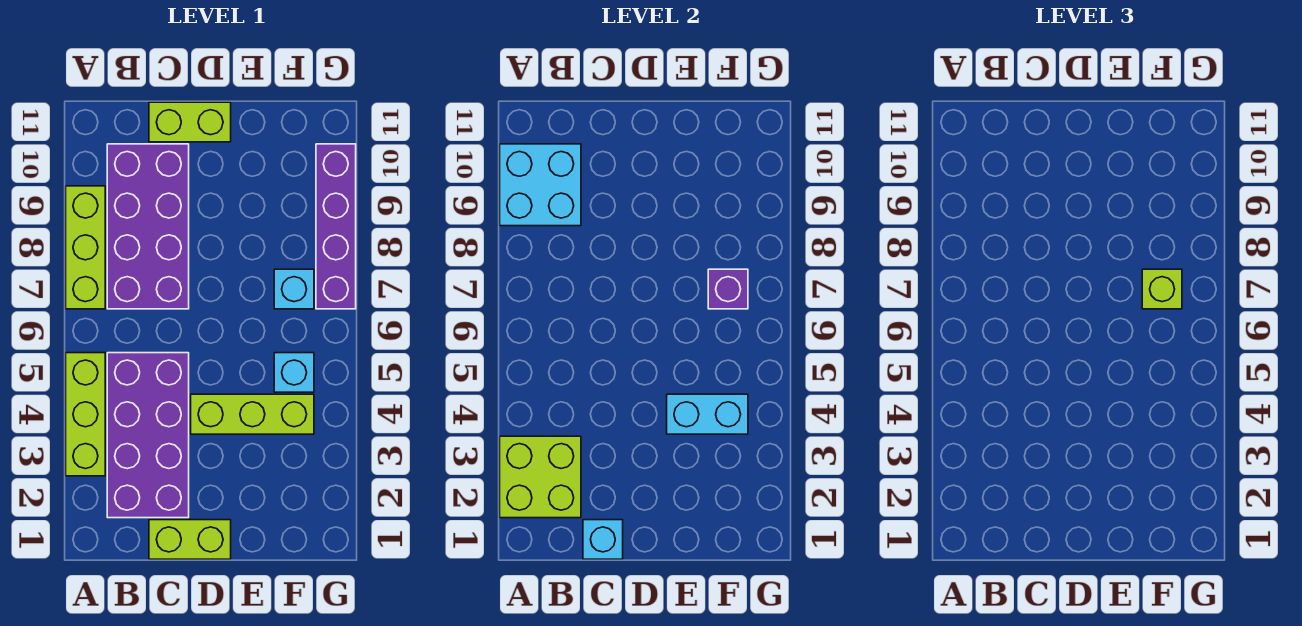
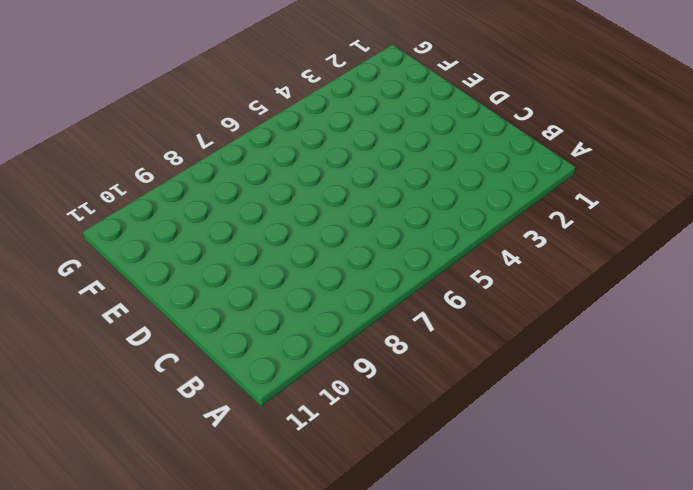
none -> lime brick A3:A5 level 1
none -> lime brick A7:A9 level 1
none -> purple brick B2:C5 level 1

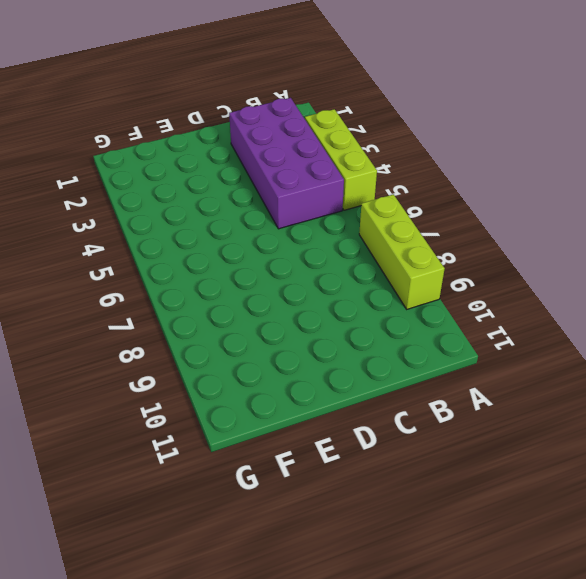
none -> purple brick B7:C10 level 1
none -> lime brick C1:D1 level 1
none -> lime brick C11:D11 level 1

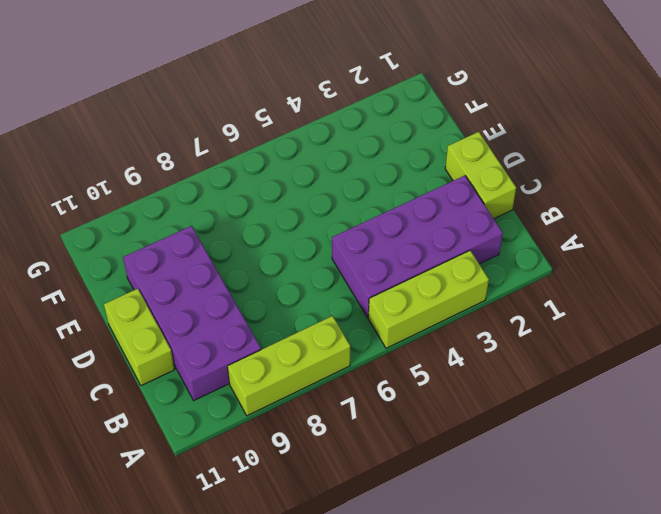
purple brick B9:E10 level 1 -> purple brick B7:C10 level 1
none -> lime brick D4:F4 level 1
none -> cyan brick F5 level 1
none -> cyan brick F7 level 1

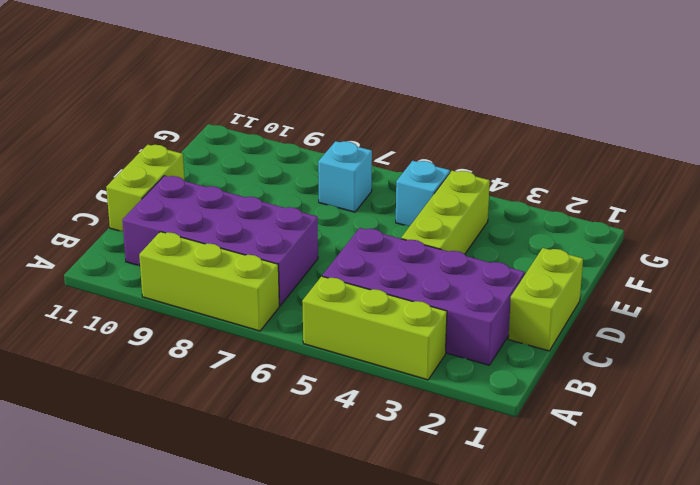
none -> purple brick G7:G10 level 1
none -> lime brick A2:B3 level 2
none -> cyan brick A9:B10 level 2

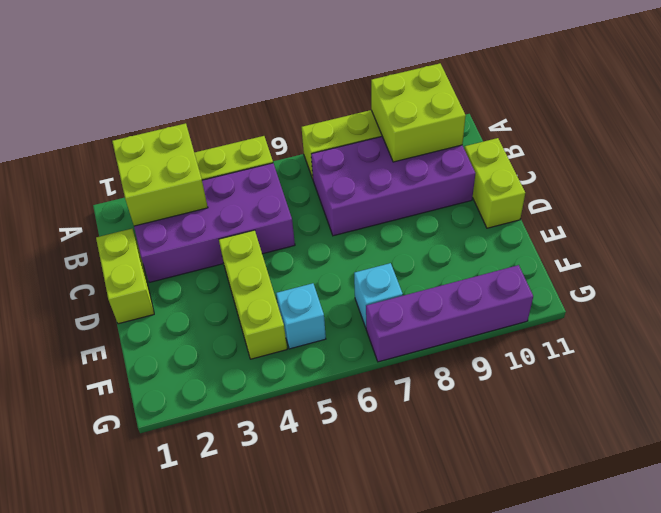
lime brick A9:B10 level 2 -> cyan brick A9:B10 level 2
none -> cyan brick C1 level 2
none -> cyan brick E4:F4 level 2
none -> purple brick F7 level 2

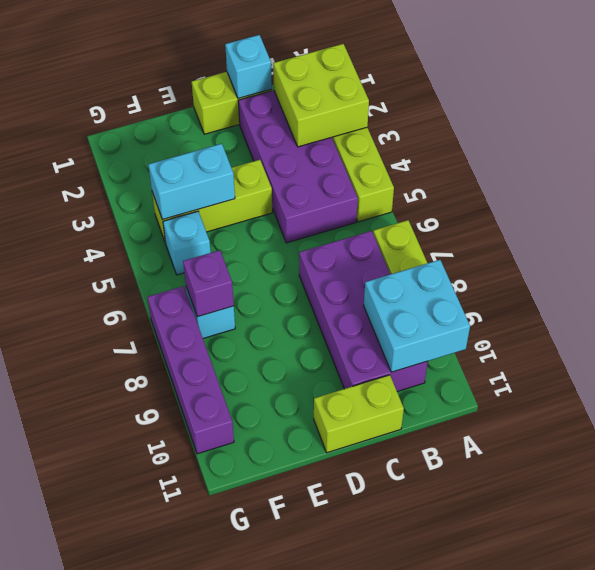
none -> lime brick F7 level 3

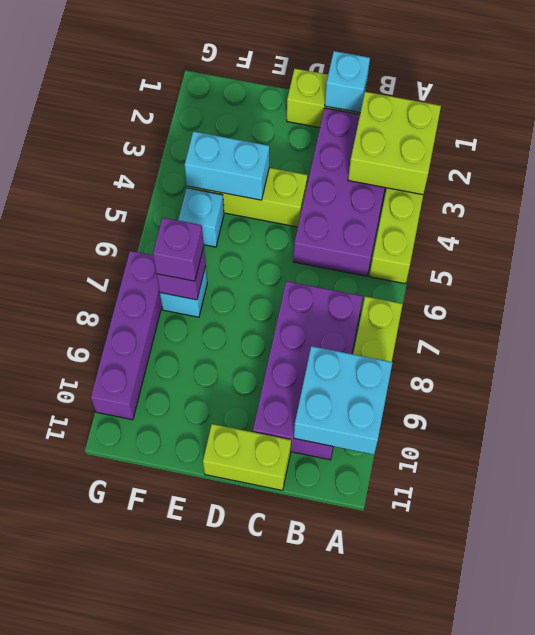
purple brick F7 level 3 -> lime brick F7 level 3

